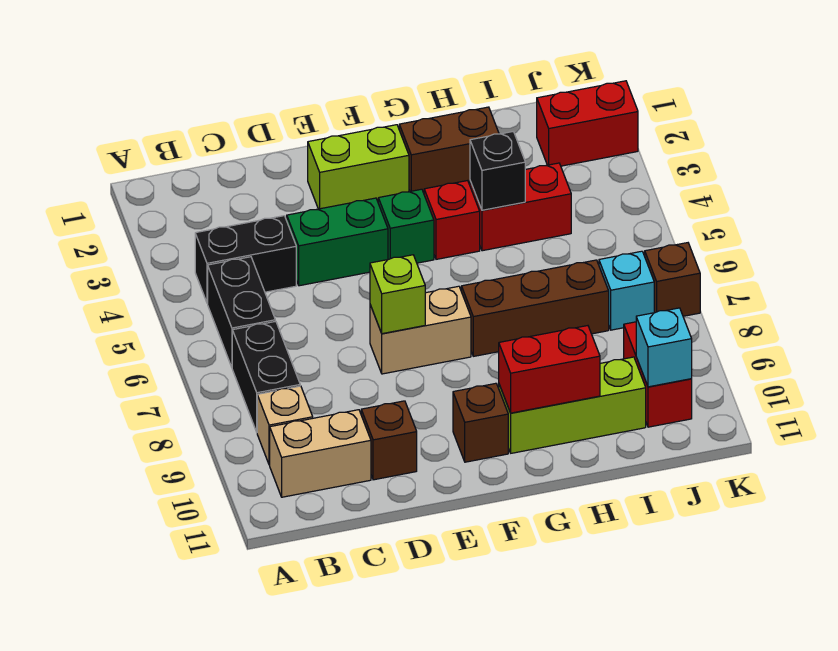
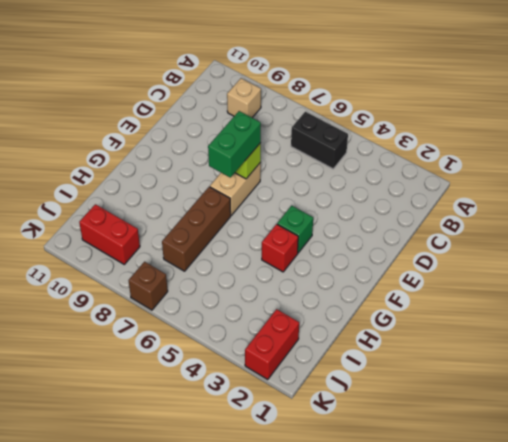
green brick E7:F7 level 3 -> green brick D4:E4 level 1
none -> black brick B4:C4 level 1
none -> black brick B7:B8 level 1
none -> tan brick B10:C10 level 1

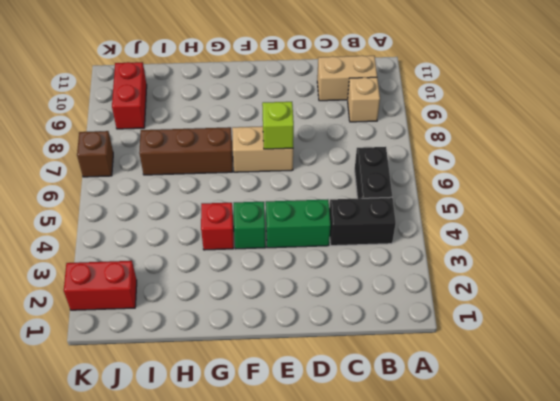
none -> black brick B7:B8 level 1
none -> brown brick D10 level 1
none -> lime brick E2:F2 level 1

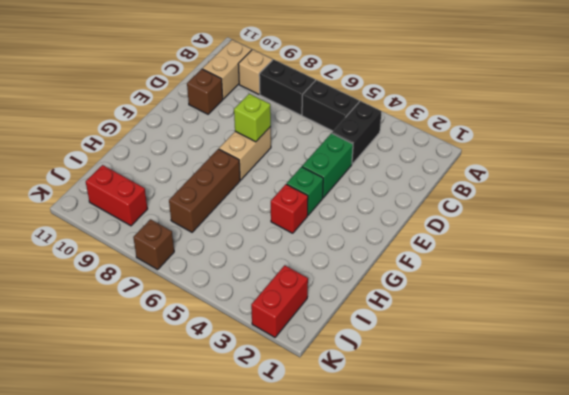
none -> lime brick E2:F2 level 1
none -> brown brick F10 level 1
none -> brown brick G2:H2 level 1

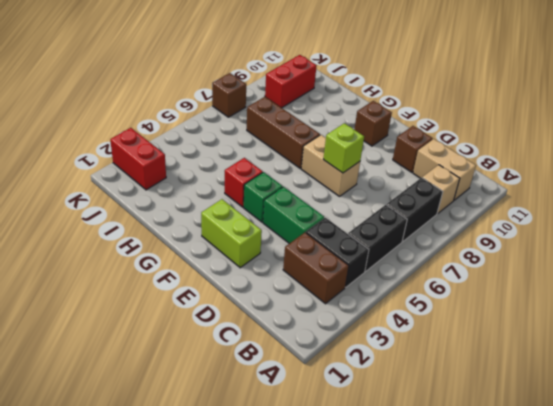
brown brick B3:C3 level 1 -> brown brick G2:H2 level 1
none -> lime brick G10:I10 level 1
none -> red brick H4:I4 level 1
none -> cyan brick J7 level 1

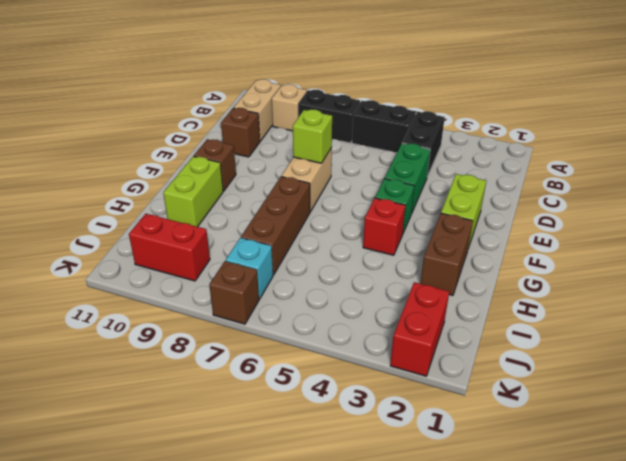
lime brick G10:H10 level 1 -> lime brick G10:I10 level 1
none -> red brick H4:I4 level 1
none -> red brick G10:H10 level 2
none -> black brick H4 level 2

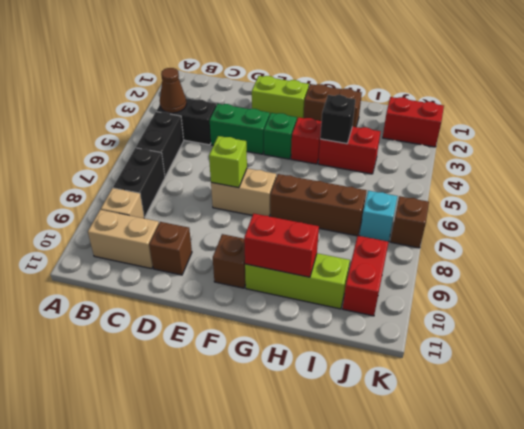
brown cone B4 level 2 -> none
none -> cyan brick J10 level 2

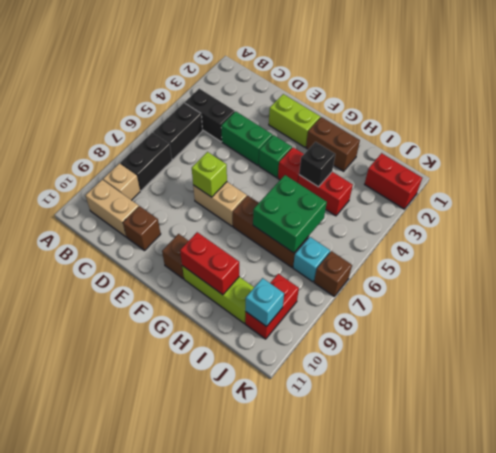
green brick H6:I7 level 2 -> none

